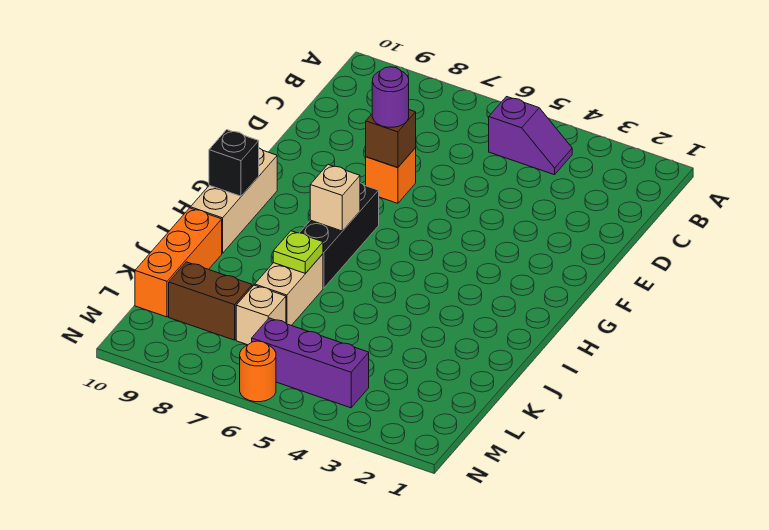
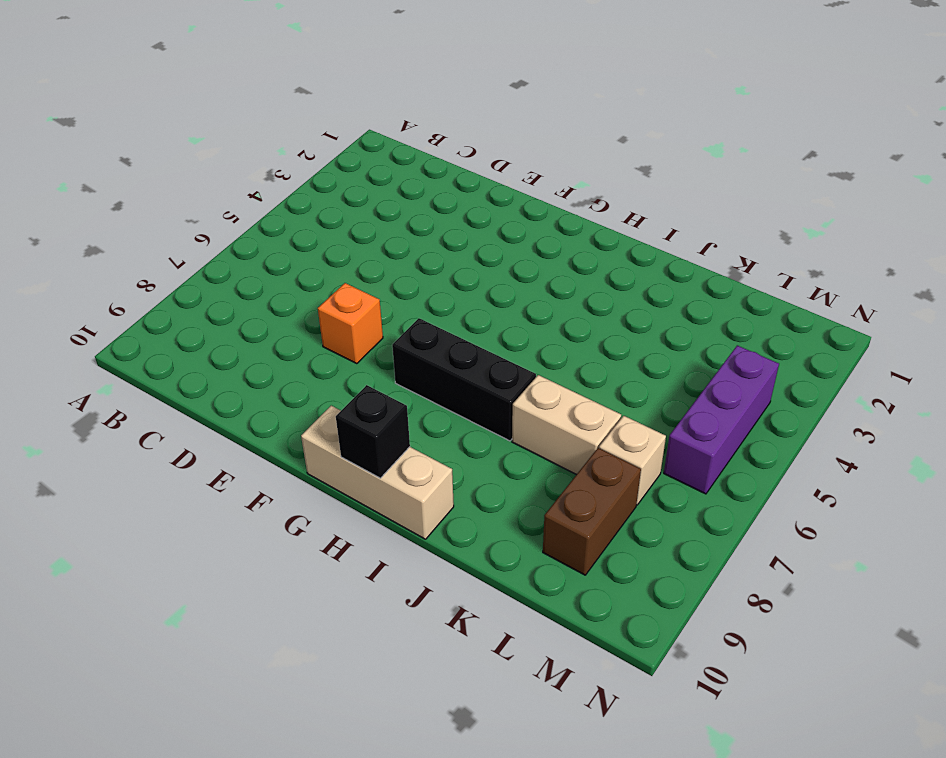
none -> purple slope B4:B5 level 1 top 5
none -> orange brick J10:L10 level 1
none -> orange round brick N6 level 1

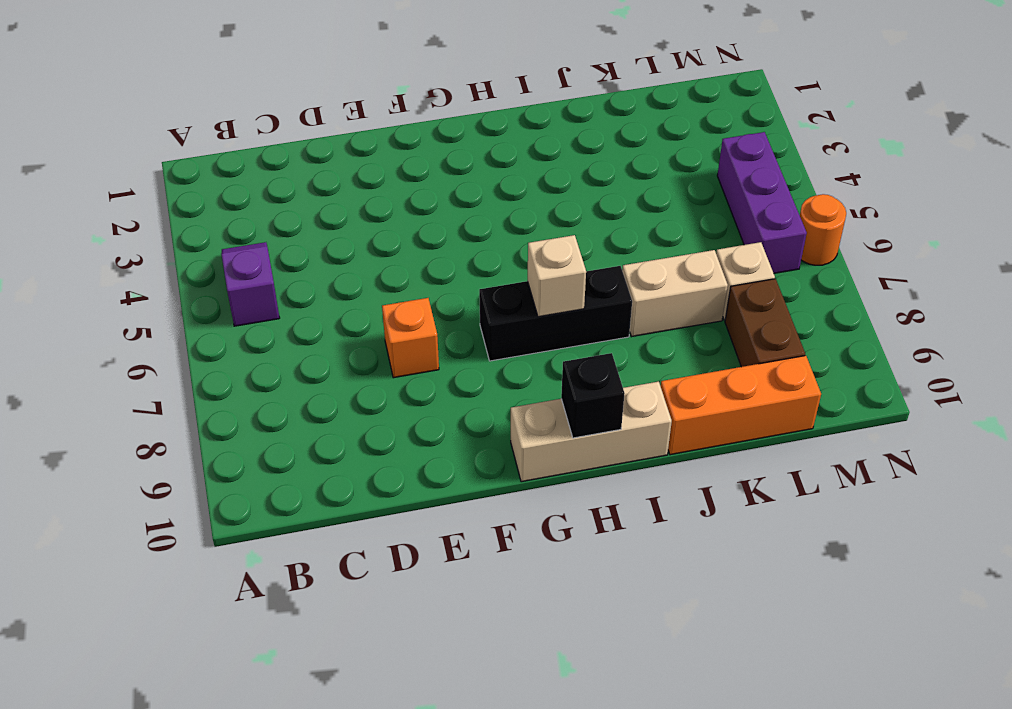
none -> brown brick E7 level 2
none -> lime plate J7 level 2
none -> purple round brick E7 level 3

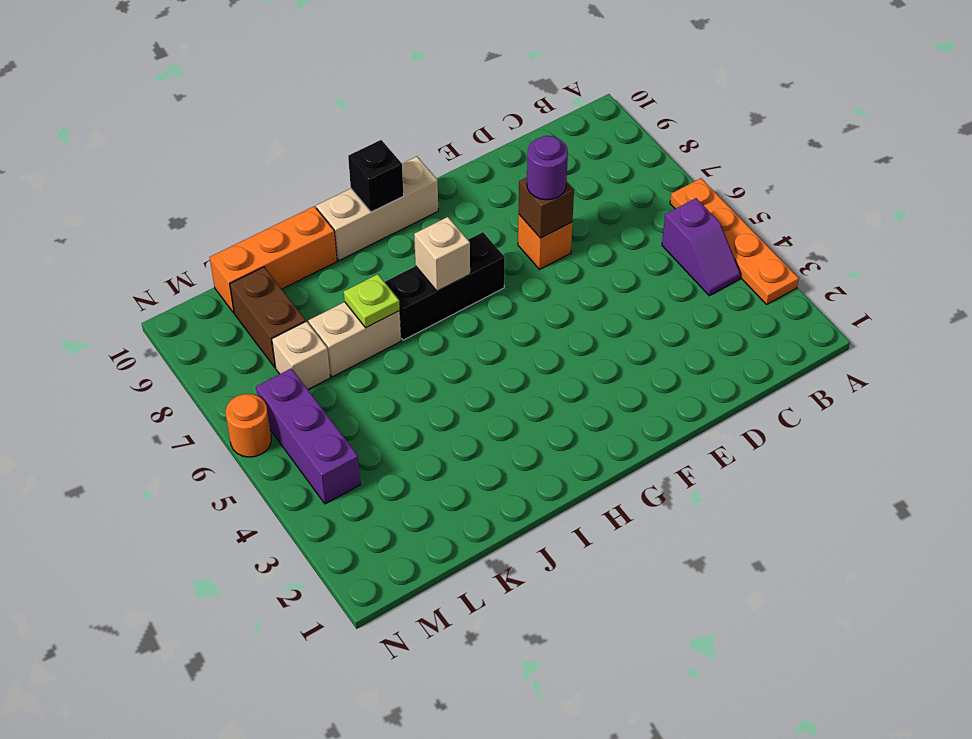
orange plate A3:A6 level 1 -> none

